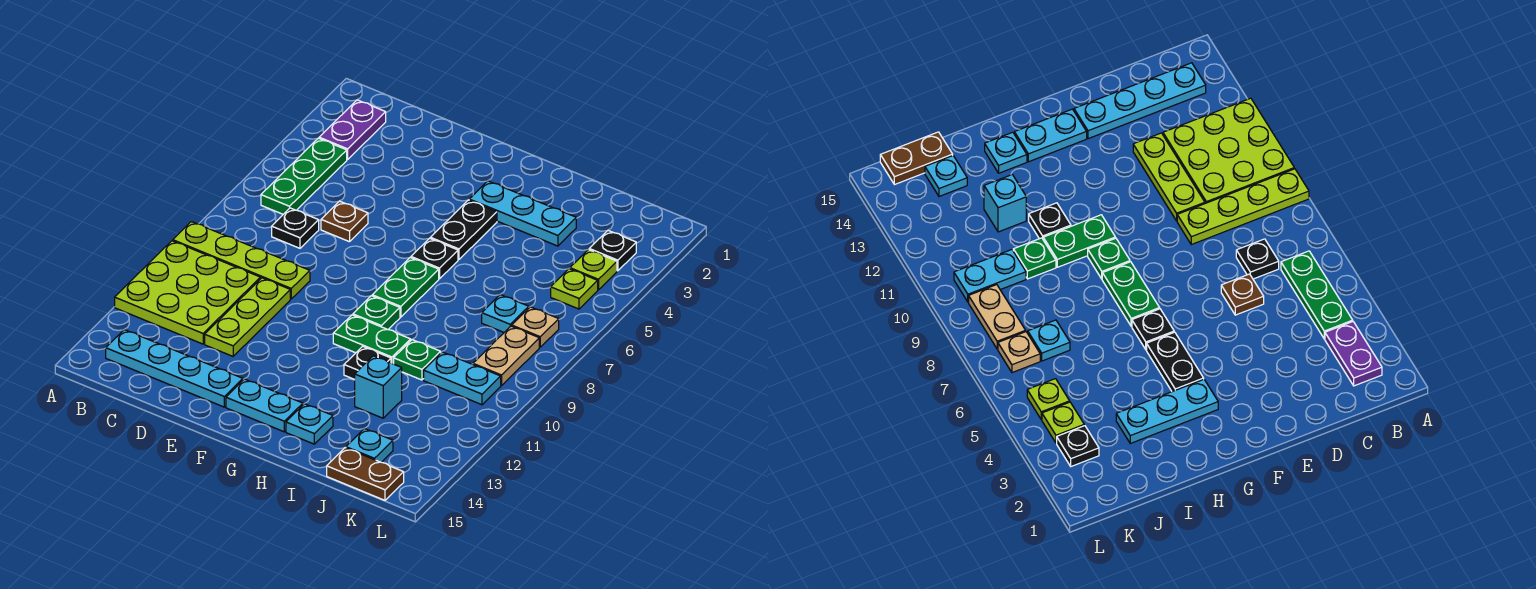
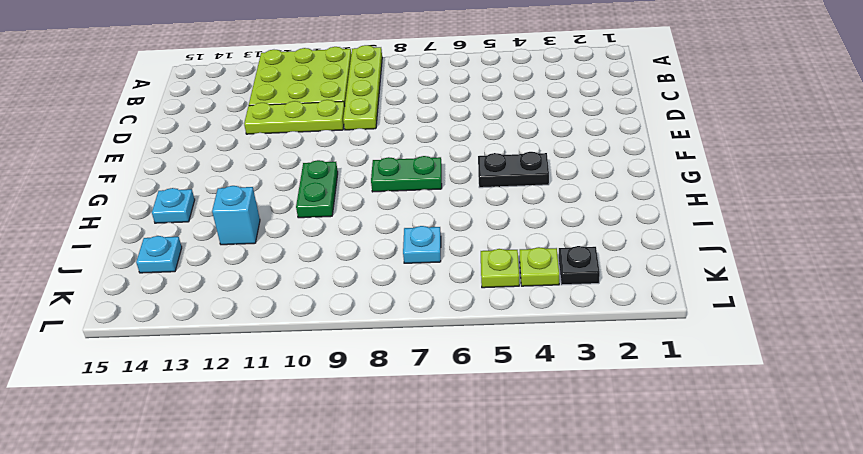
none -> purple plate B2:B3 level 1
none -> green plate B4:B6 level 1
none -> cyan plate B14:E14 level 1

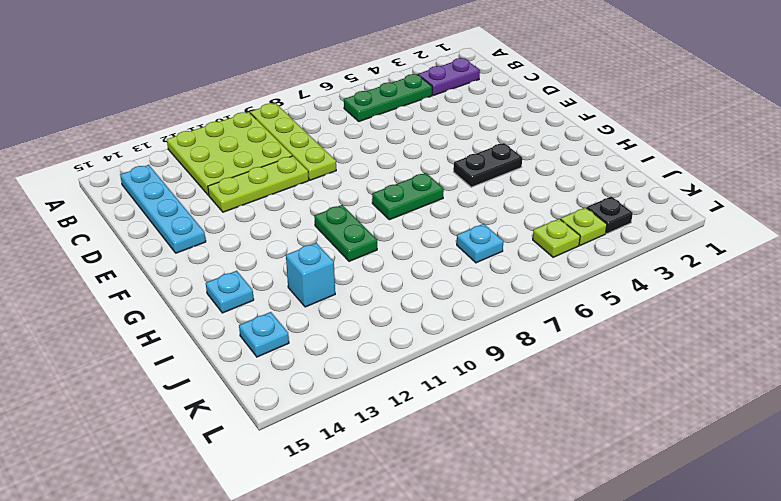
none -> black plate C7 level 1
none -> brown plate D6 level 1
none -> cyan plate F14:G14 level 1

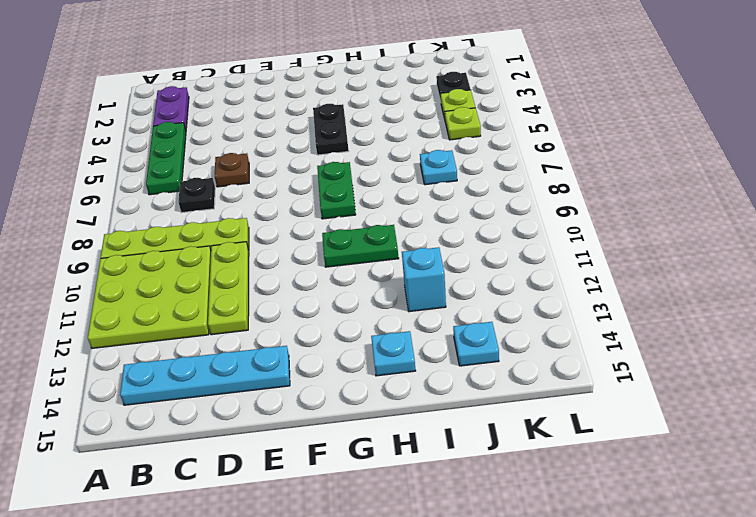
none -> cyan plate F14:G14 level 1
none -> cyan plate G3:I3 level 1
none -> black plate G6 level 1

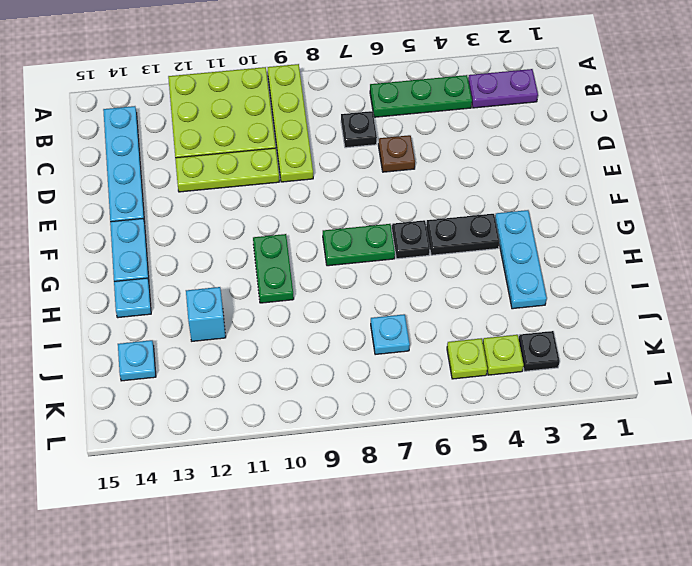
none -> green plate G9 level 1
none -> black plate H11 level 1
none -> green plate I10 level 1

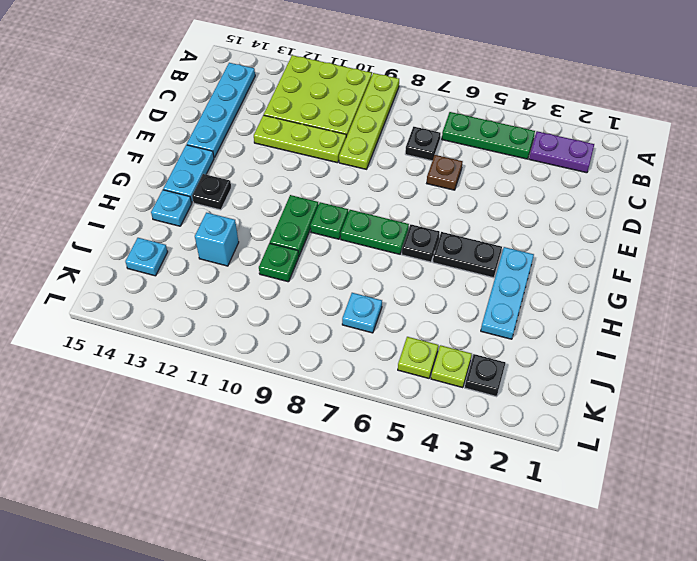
black plate G13 level 1 -> black plate H11 level 1
none -> cyan plate J10:K10 level 1
none -> brown plate J15:K15 level 1
none -> tan plate K7 level 1

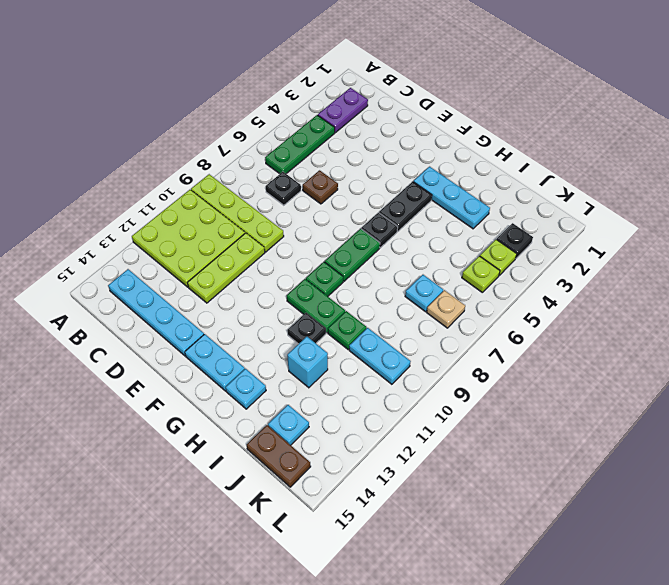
none -> tan plate K8:K9 level 1

